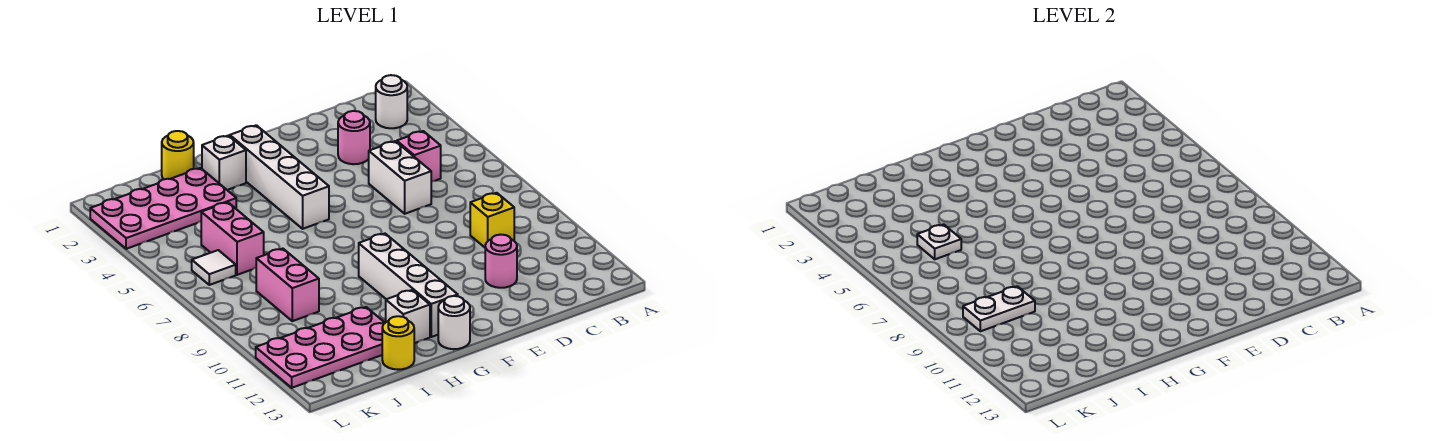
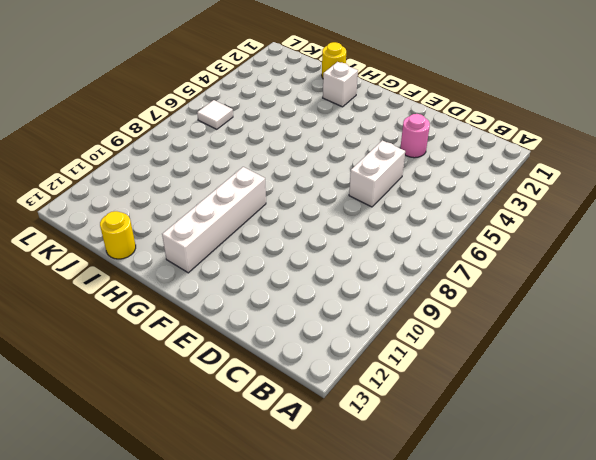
none -> white round brick B2 level 1
none -> pink brick C5 level 1
none -> yellow brick C9 level 1

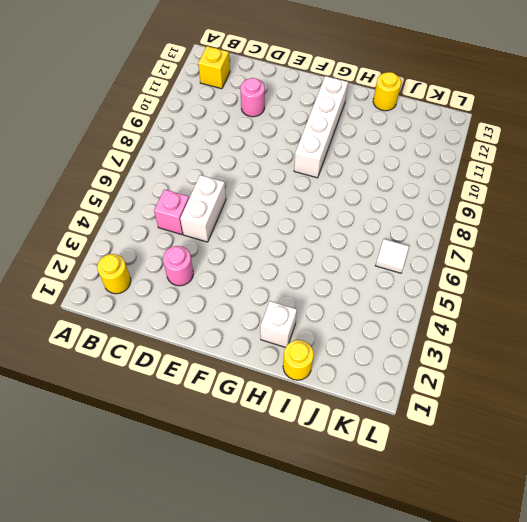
yellow round brick B2 level 1 -> white round brick B2 level 1
yellow brick B12 level 1 -> yellow brick C9 level 1
none -> white brick G2:G5 level 1
none -> white round brick G13 level 1
none -> white brick H12 level 1

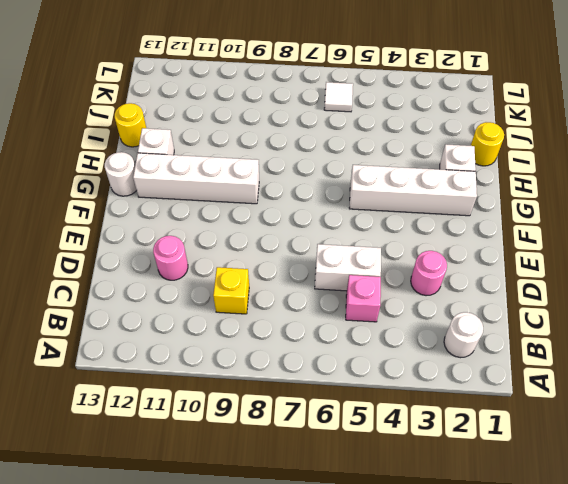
none -> pink plate I2:L3 level 1
none -> pink plate I11:L12 level 1
none -> pink brick J5:J6 level 1

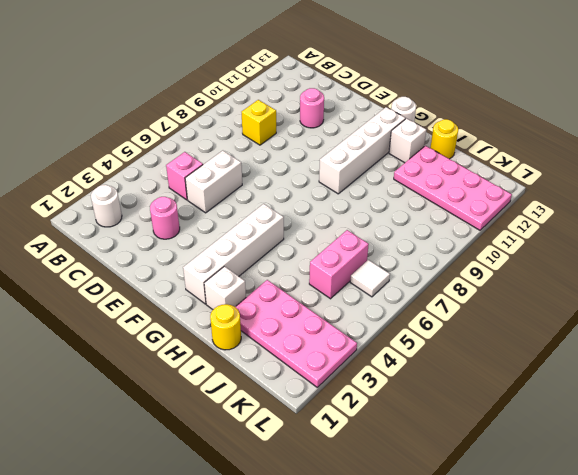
none -> pink brick J8:J9 level 1
none -> white plate J5 level 2
none -> white plate J9:K9 level 2

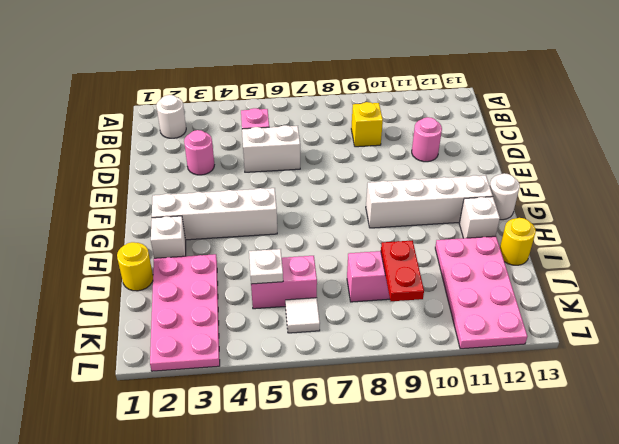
red plate J9:K9 level 2 -> white plate J9:K9 level 2

